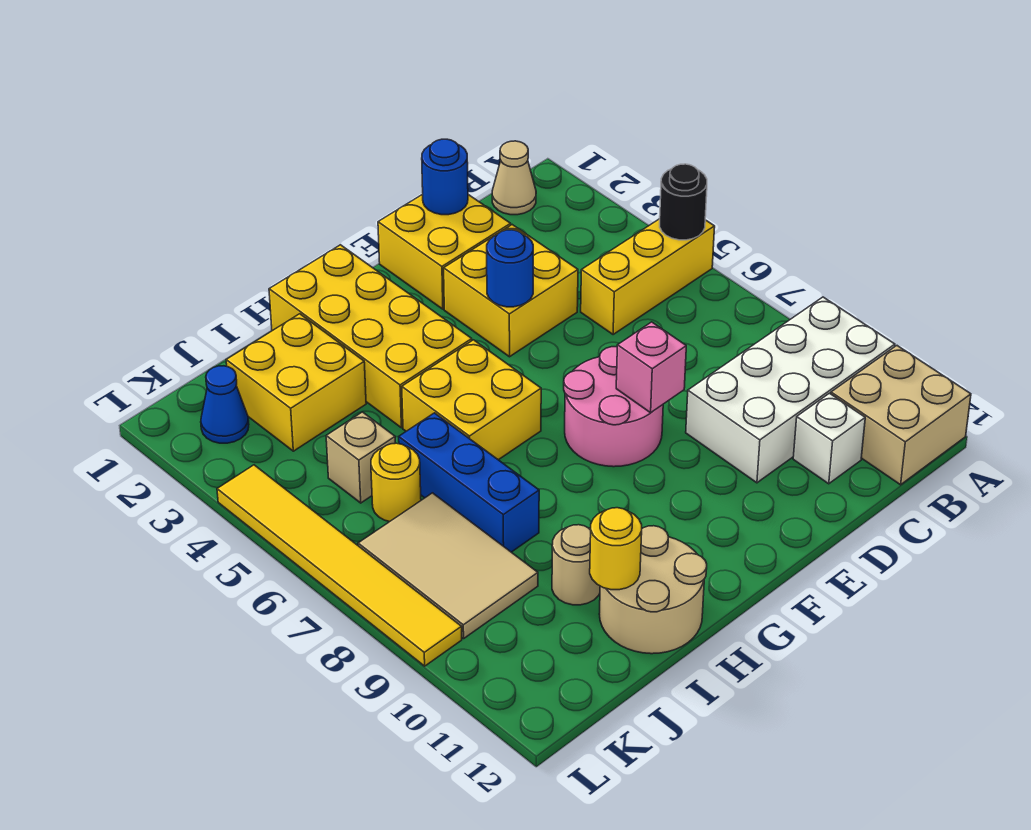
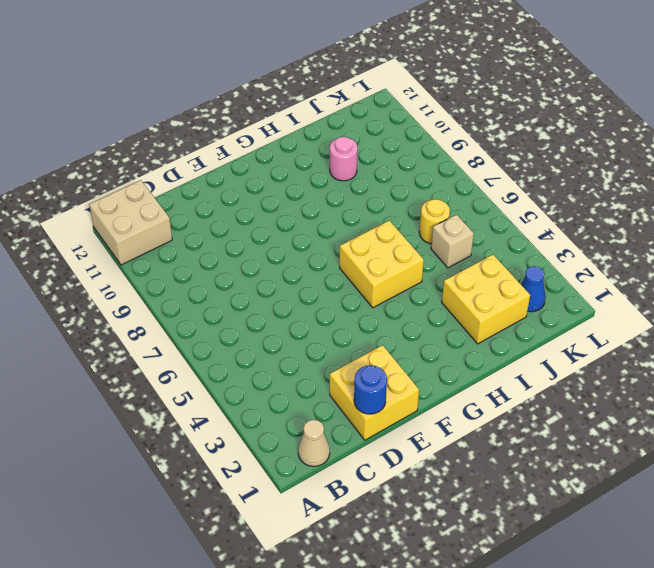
pink round brick I10 level 1 -> tan round brick I10 level 1
none -> yellow brick A5:C5 level 1
none -> white brick A9:D10 level 1
none -> white brick C11 level 1

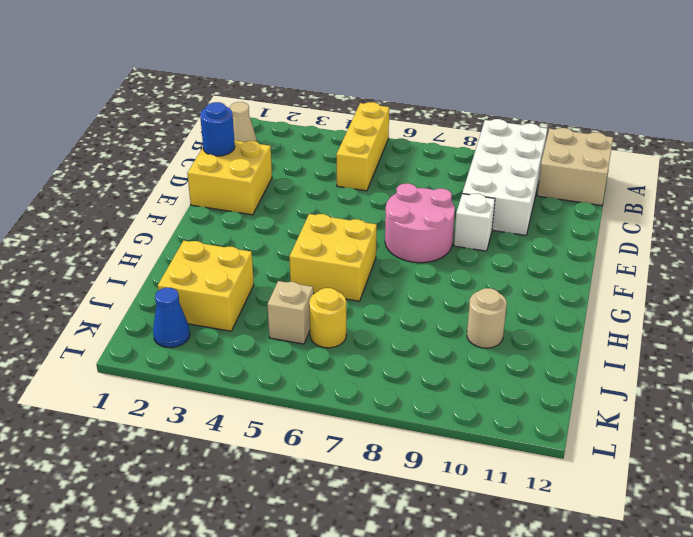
white brick E9 level 1 -> white brick C11 level 1
none -> yellow brick D3:E4 level 1
none -> yellow brick G1:H4 level 1
none -> tan round brick H11:I12 level 1

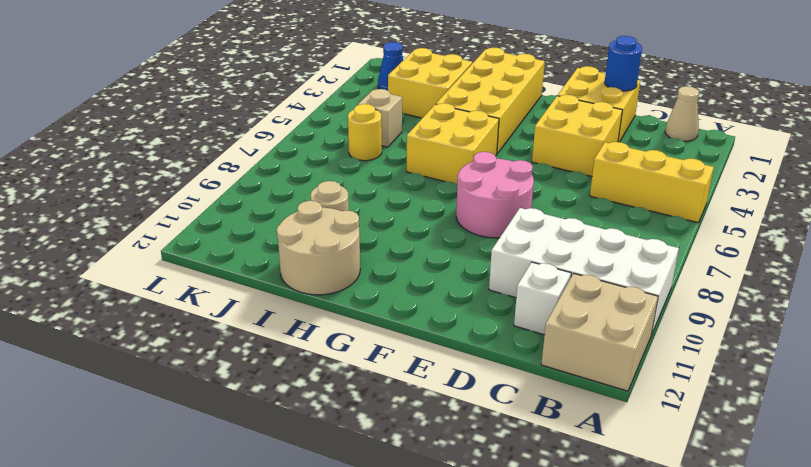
none -> blue brick I6:I8 level 1
none -> tan tile J7:K9 level 1
none -> yellow tile L4:L9 level 1

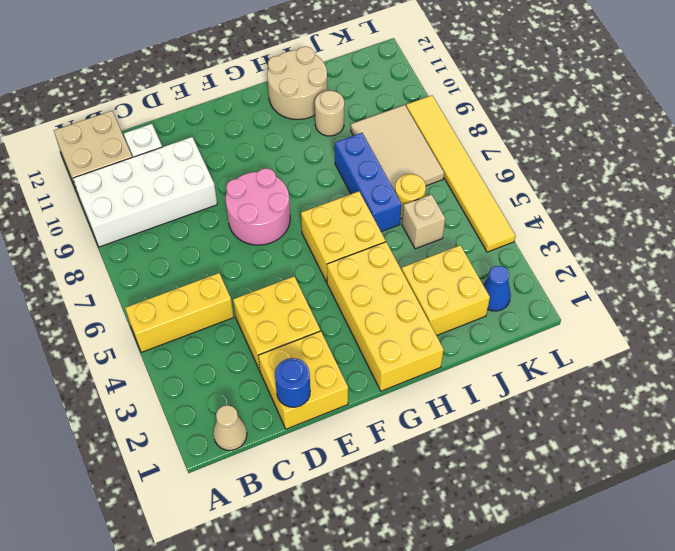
none -> black round brick A5 level 2
none -> blue round brick E4 level 2
none -> pink brick E8 level 2

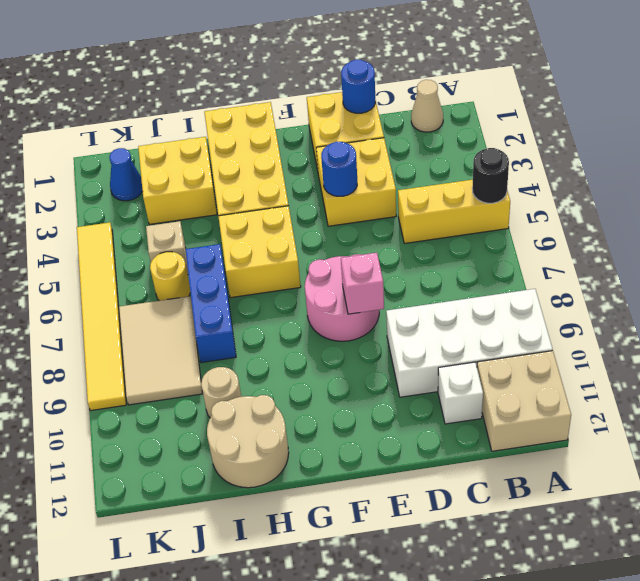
none -> yellow round brick I11 level 2

